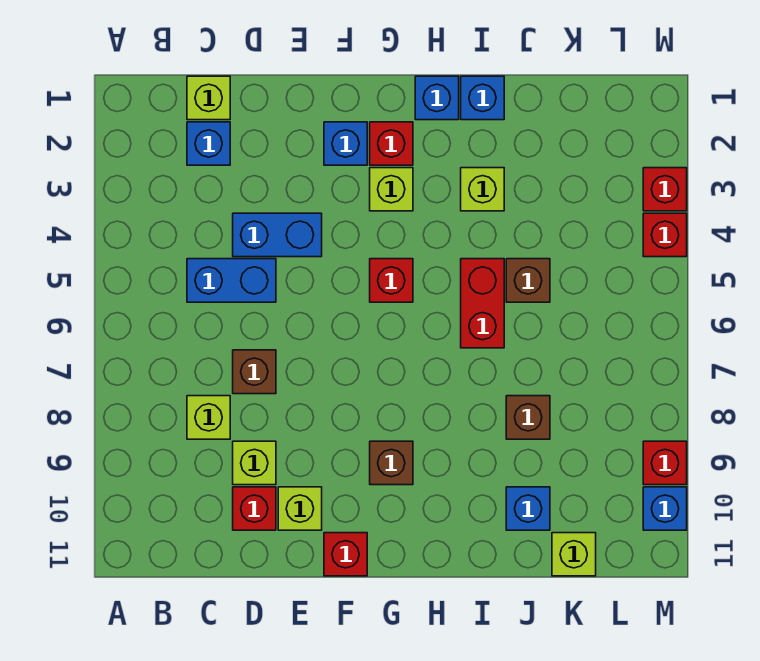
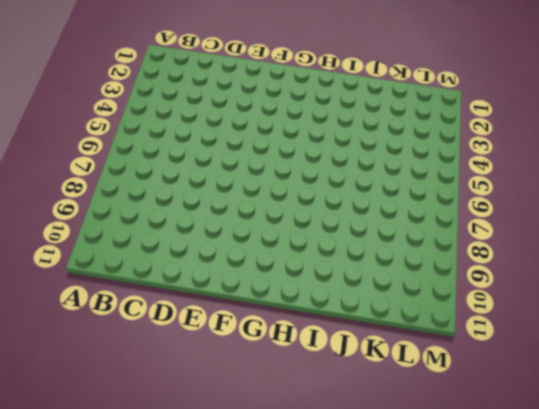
none -> lime brick C1 level 1
none -> blue brick C2 level 1
none -> blue brick C5:D5 level 1

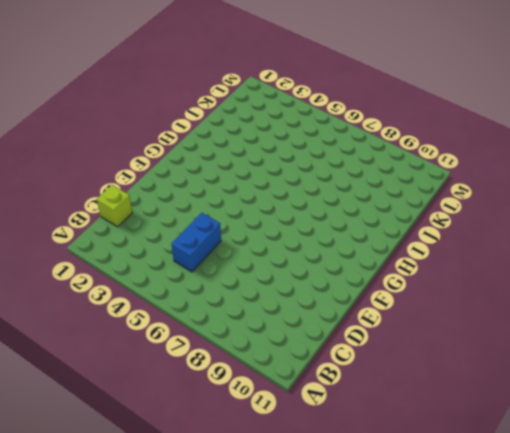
none -> blue brick C2 level 1
none -> lime brick C8 level 1
none -> blue brick D4:E4 level 1

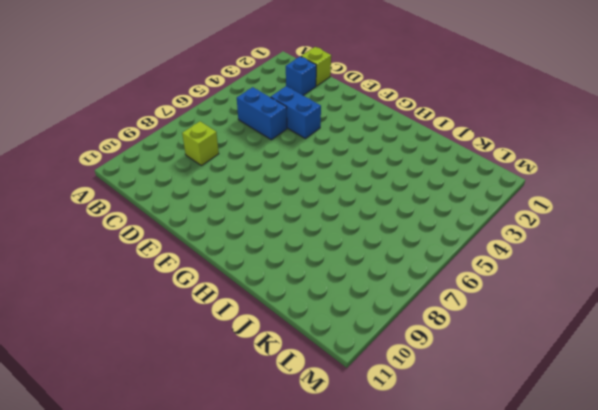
none -> brown brick D7 level 1
none -> lime brick D9 level 1
none -> red brick D10 level 1

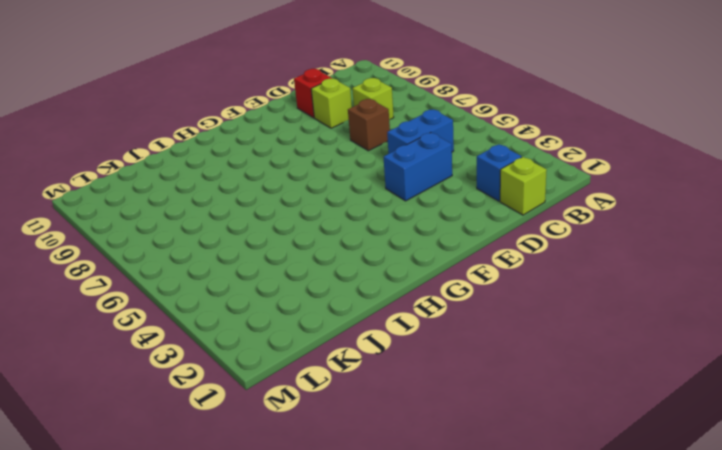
none -> lime brick E10 level 1
none -> blue brick F2 level 1
none -> red brick F11 level 1

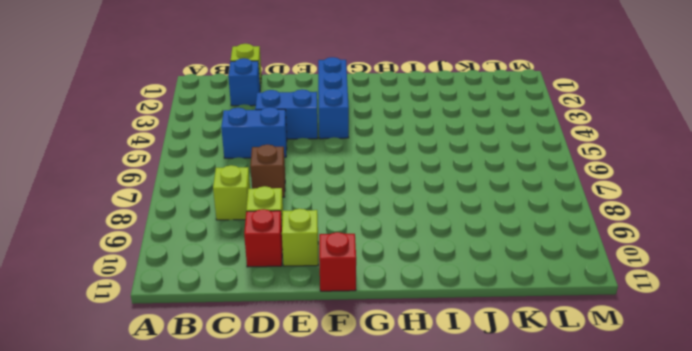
blue brick F2:F4 level 1 -> blue brick F2 level 1
none -> red brick G2 level 1
none -> lime brick G3 level 1
none -> red brick G5 level 1

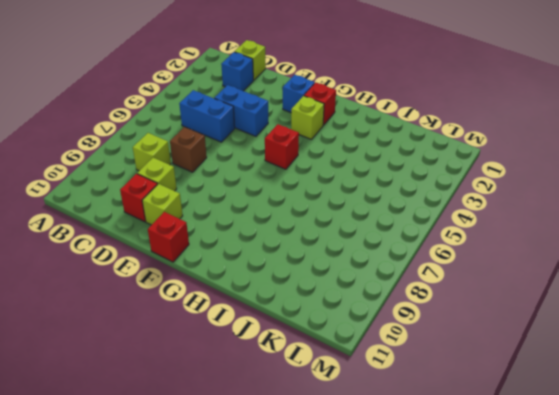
none -> brown brick G9 level 1
none -> blue brick H1 level 1
none -> blue brick I1 level 1

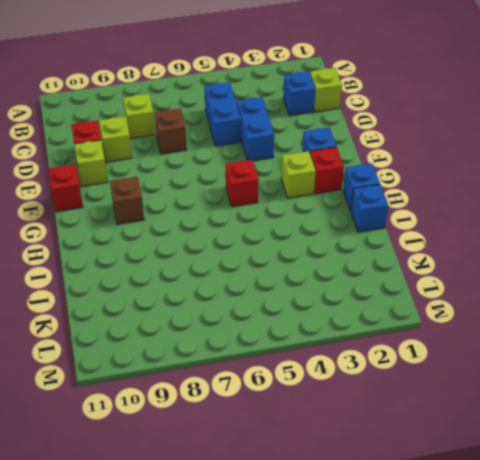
none -> lime brick I3 level 1
none -> red brick I5:I6 level 1
none -> brown brick J5 level 1

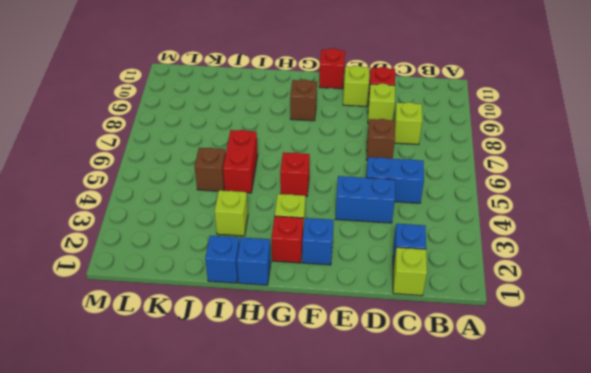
none -> brown brick J8 level 1
none -> blue brick J10 level 1
none -> lime brick K11 level 1

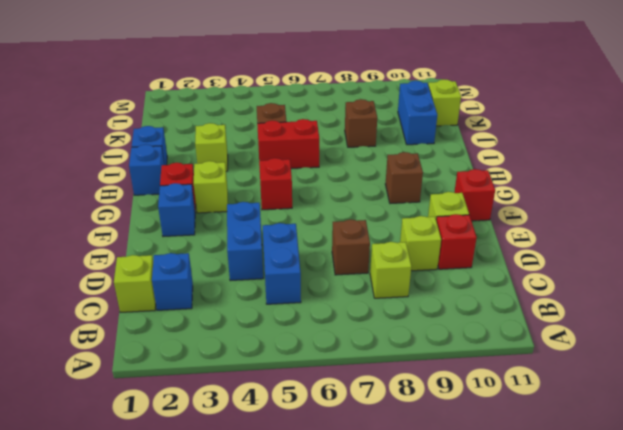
blue brick J10:K10 level 1 -> blue brick J10 level 1
none -> red brick M3 level 1
none -> red brick M4 level 1
none -> red brick M9 level 1

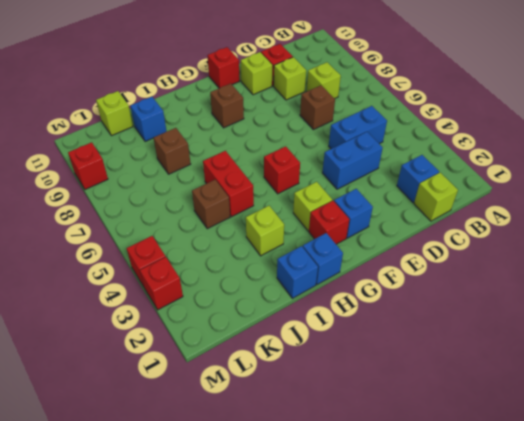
none -> blue brick M10 level 1

